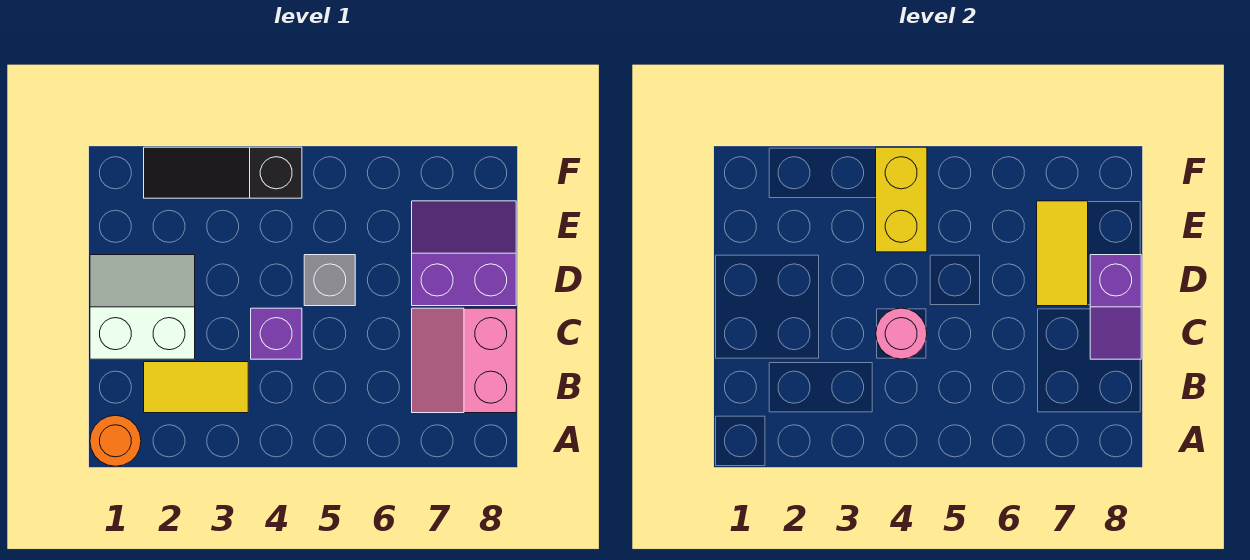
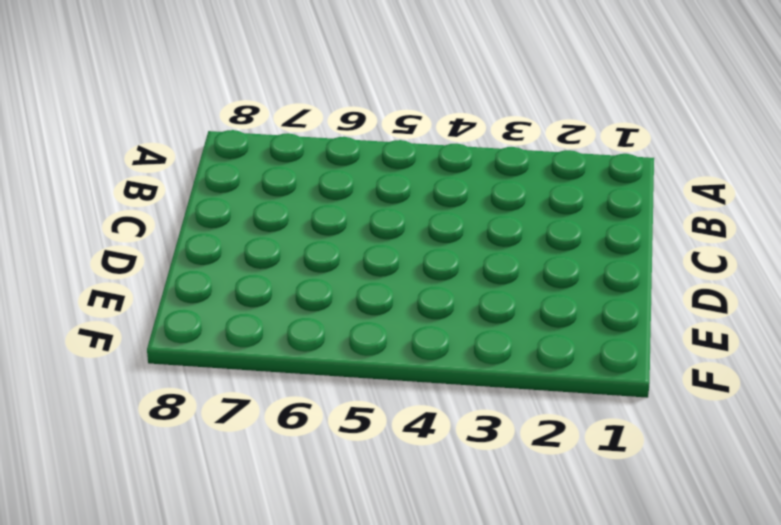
none -> orange round brick A1 level 1
none -> yellow tile B2:B3 level 1
none -> pink slope B7:C8 level 1 top 8

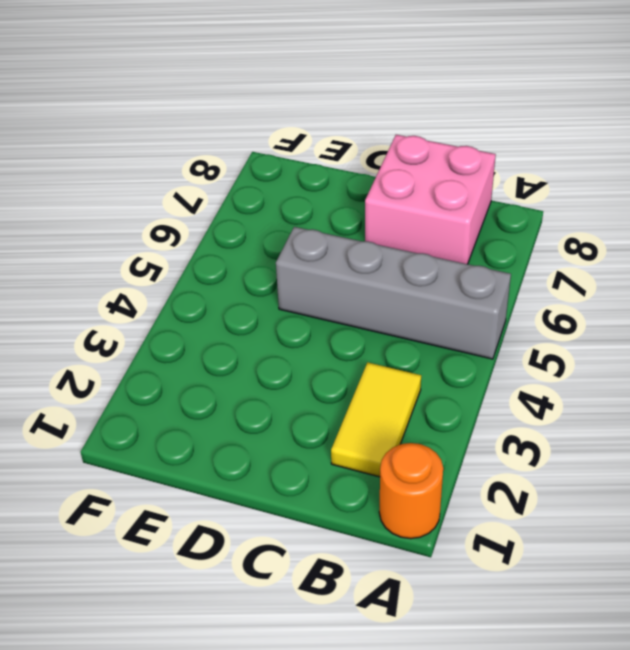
grey brick A5:D5 level 1 -> grey brick D5 level 1
pink brick B7:C8 level 1 -> pink slope B7:C8 level 1 top 8
none -> white slope C1:D2 level 1 top C
none -> purple brick C4 level 1
none -> purple slope D7:E8 level 1 top D

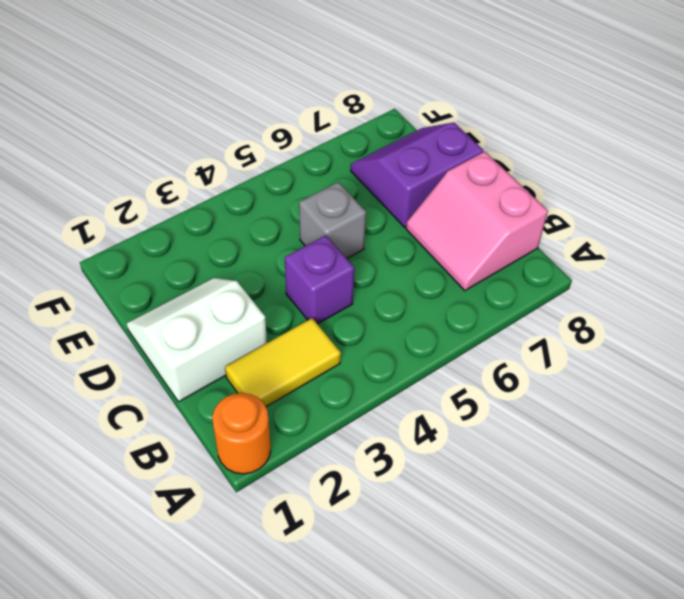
none -> black slope F2:F4 level 1 top 4
none -> pink round brick C4 level 2
none -> purple slope C8:D8 level 2 top D

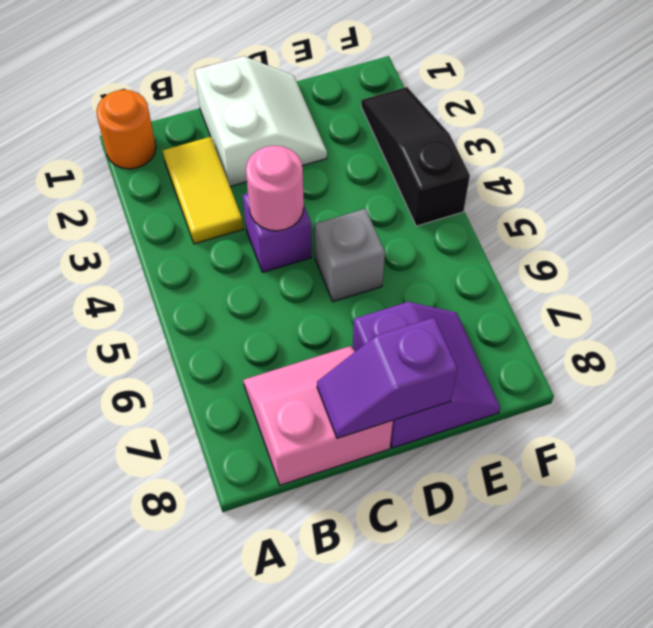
none -> yellow tile D7:E7 level 2
none -> yellow brick E4:F4 level 2

